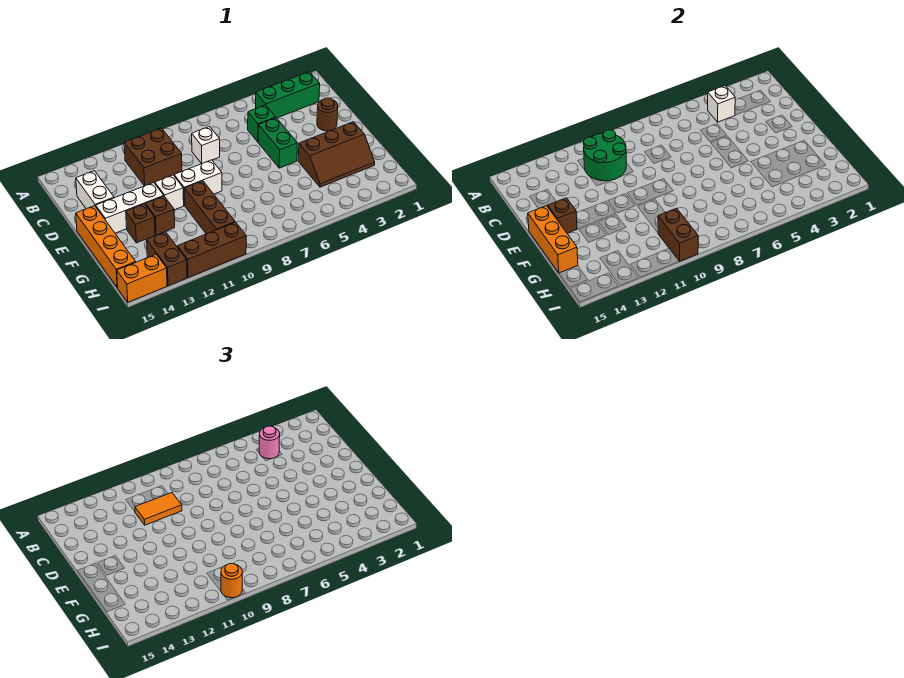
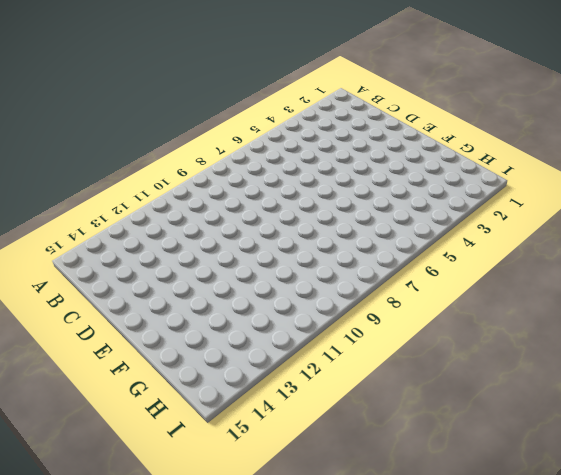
none -> green brick B2:B4 level 1
none -> brown brick B10:C11 level 1
none -> green brick C5 level 1

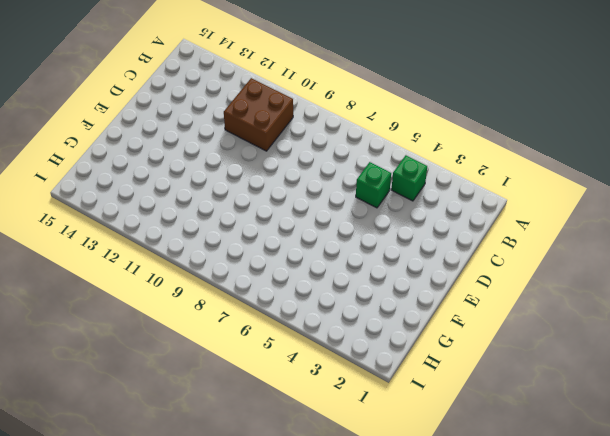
green brick B4 level 1 -> green brick B2:B4 level 1
none -> white brick C8 level 1
none -> white brick C14:D14 level 1
none -> brown round brick D2 level 1

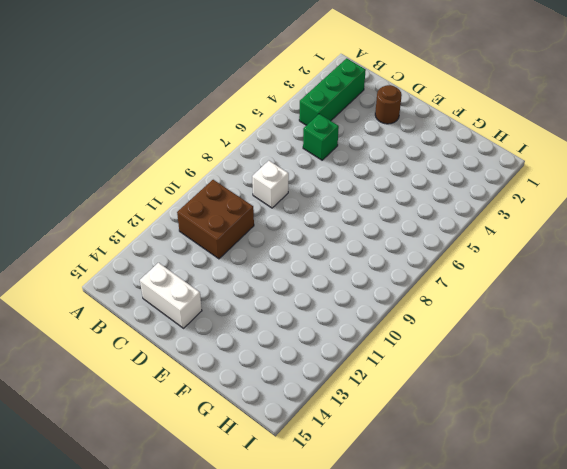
none -> green brick D5:E5 level 1
none -> white brick E9:E10 level 1
none -> white brick E11 level 1

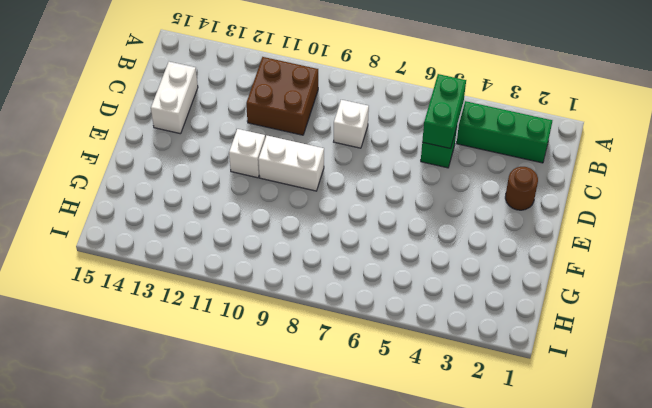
green brick B5:C5 level 2 -> green brick D5:E5 level 1
none -> white brick E12:E14 level 1
none -> orange brick E15:H15 level 1
none -> brown slope F2:G4 level 1 top F

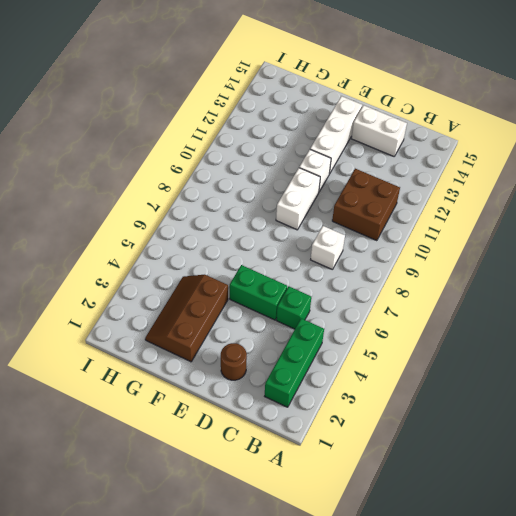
none -> orange brick E15:H15 level 1
none -> brown brick F10:H10 level 1
none -> brown brick F12 level 1

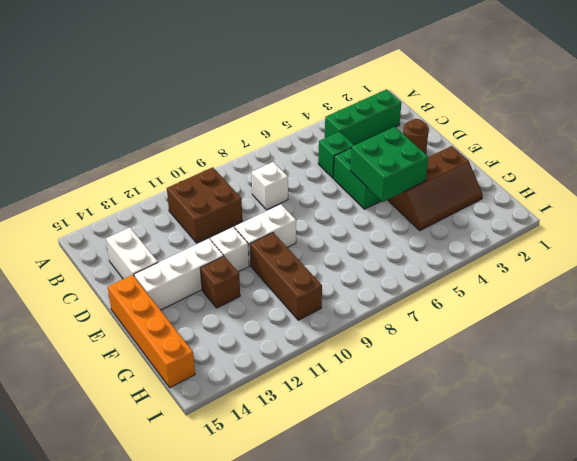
green brick E4:F5 level 2 -> none
none -> brown brick F13 level 1
none -> brown brick H13:I13 level 1
none -> brown brick I10:I12 level 1

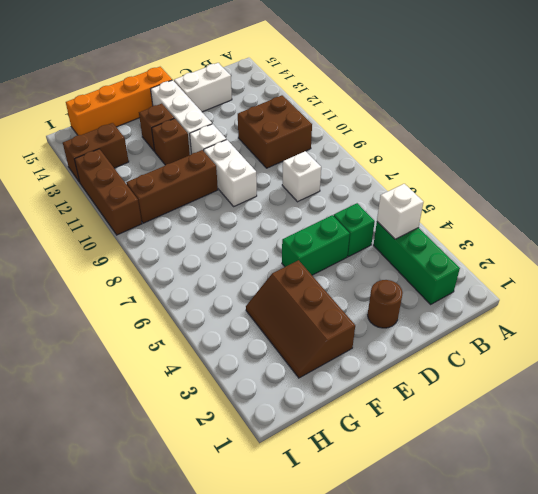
none -> orange brick I14:I15 level 1
none -> green round brick B10:C11 level 2
none -> brown brick E14 level 2

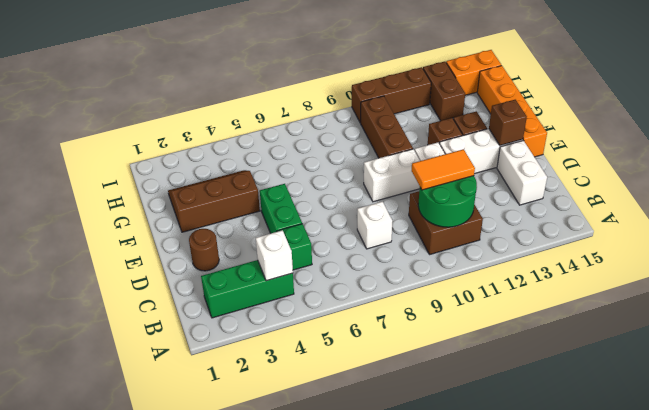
none -> orange brick E15:G15 level 2
none -> brown brick H10:I10 level 2
none -> pink round brick B4 level 3

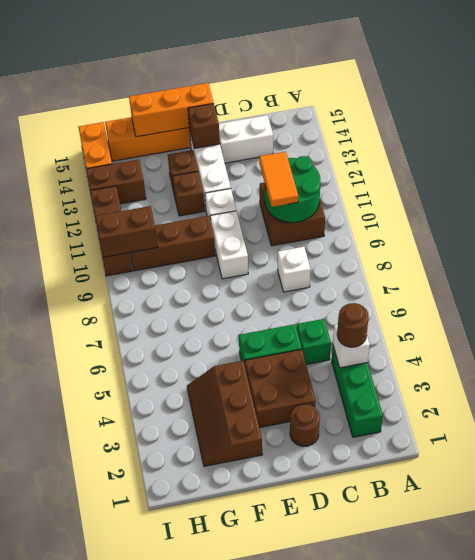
brown round brick B4 level 3 -> pink round brick B4 level 3
brown brick D3:E4 level 1 -> none
none -> orange round brick I10 level 3

